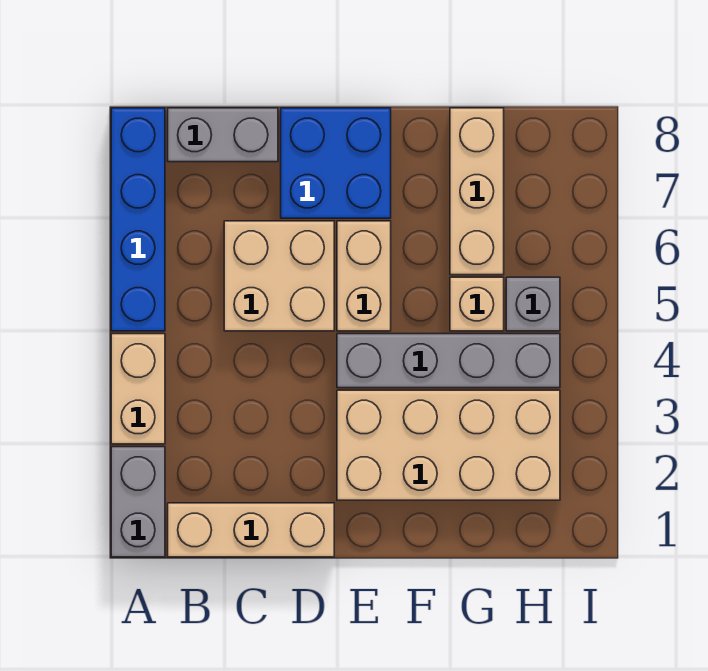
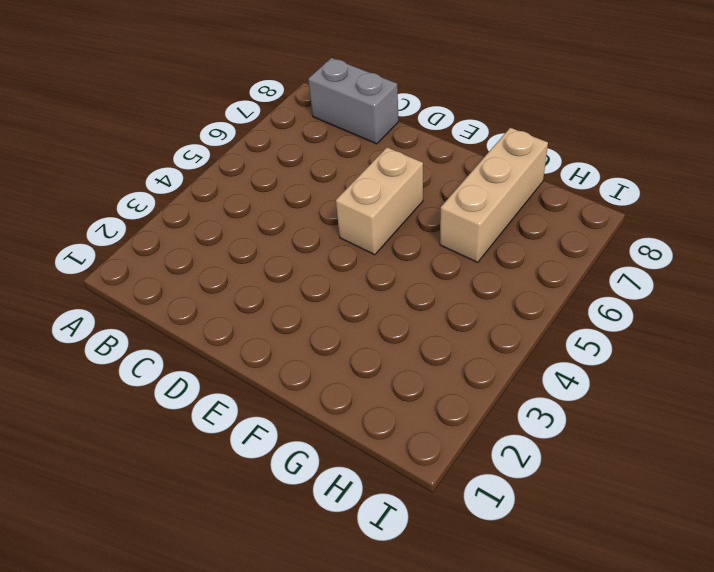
none -> grey brick A1:A2 level 1
none -> tan brick A3:A4 level 1
none -> blue brick A5:A8 level 1

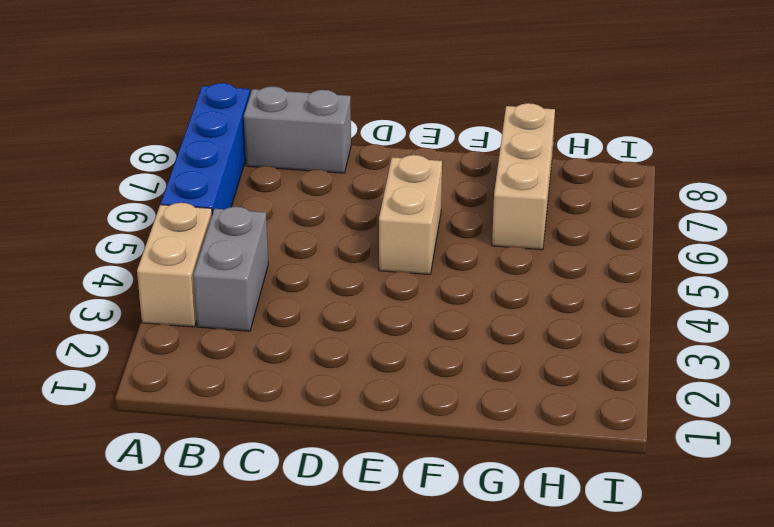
grey brick B3:B4 level 1 -> grey brick A1:A2 level 1
none -> tan brick B1:D1 level 1
none -> tan brick C5:D6 level 1
none -> blue brick D7:E8 level 1

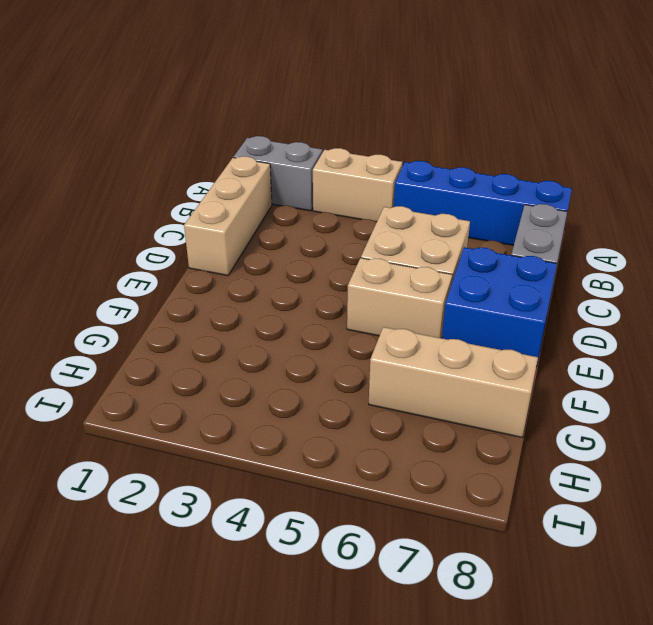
none -> tan brick E2:H3 level 1
none -> grey brick E4:H4 level 1
none -> tan brick G5 level 1

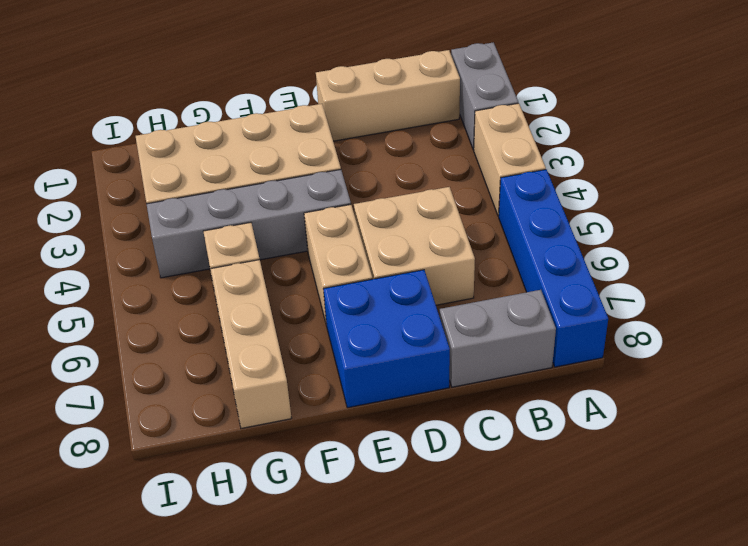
none -> grey brick H5 level 1

